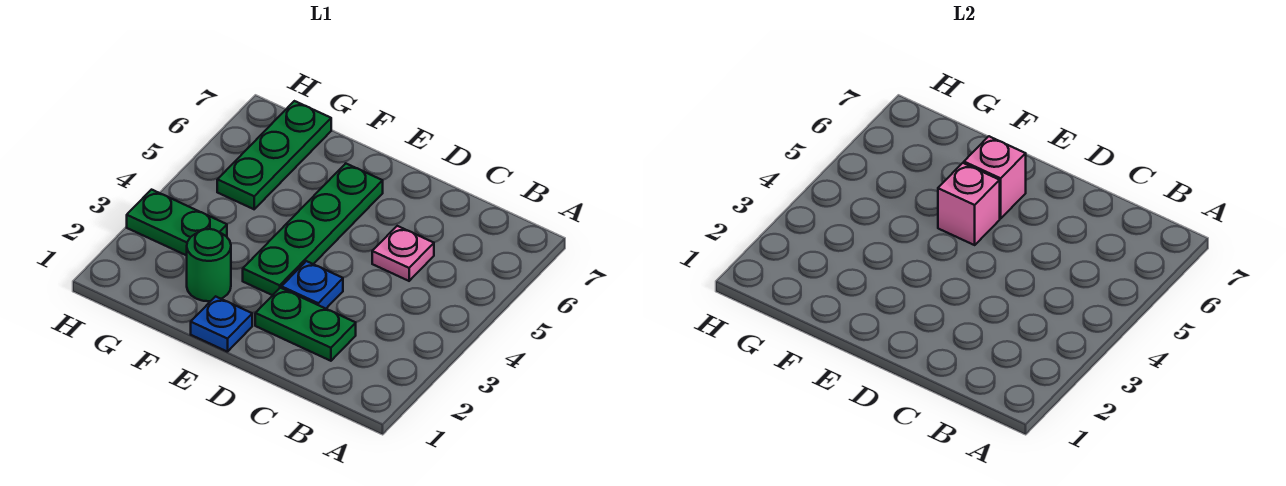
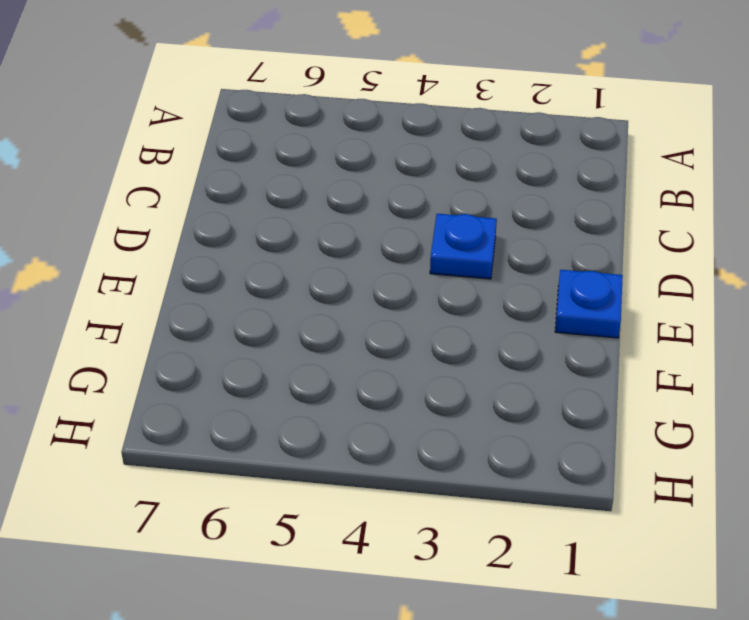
none -> green plate C2:D2 level 1
none -> pink plate C5 level 1

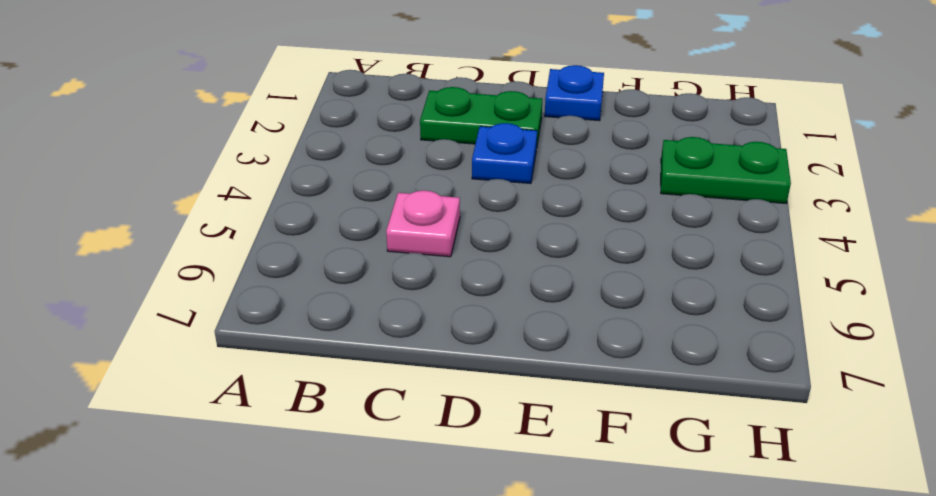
none -> green plate E3:E6 level 1
none -> green round brick F2 level 1

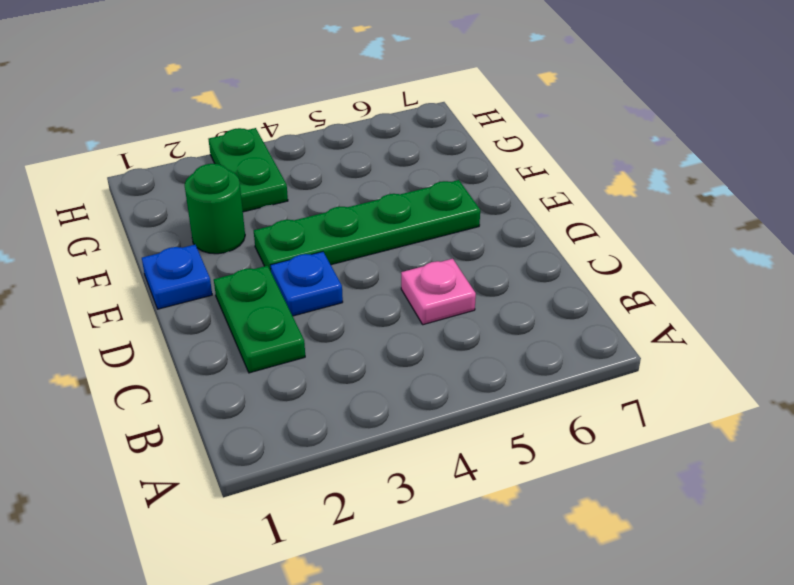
none -> green plate G5:G7 level 1
none -> pink brick E5 level 2

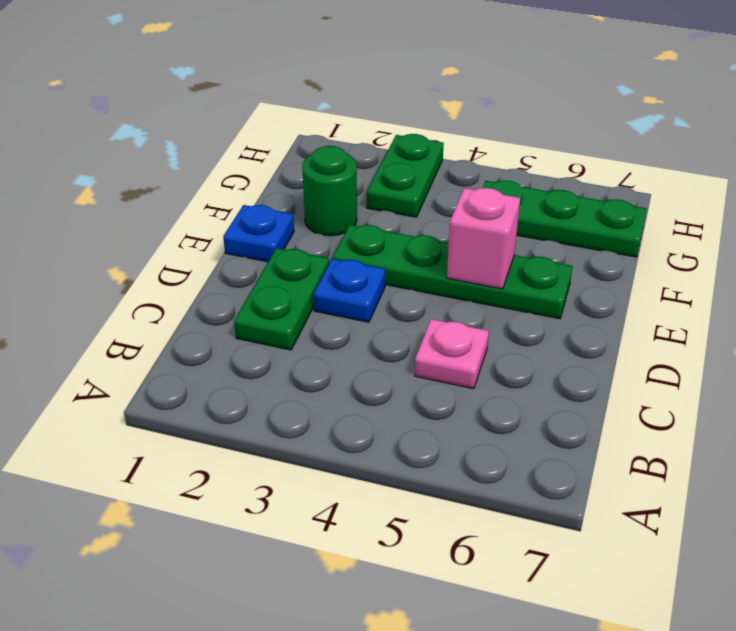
none -> pink brick E6 level 2

